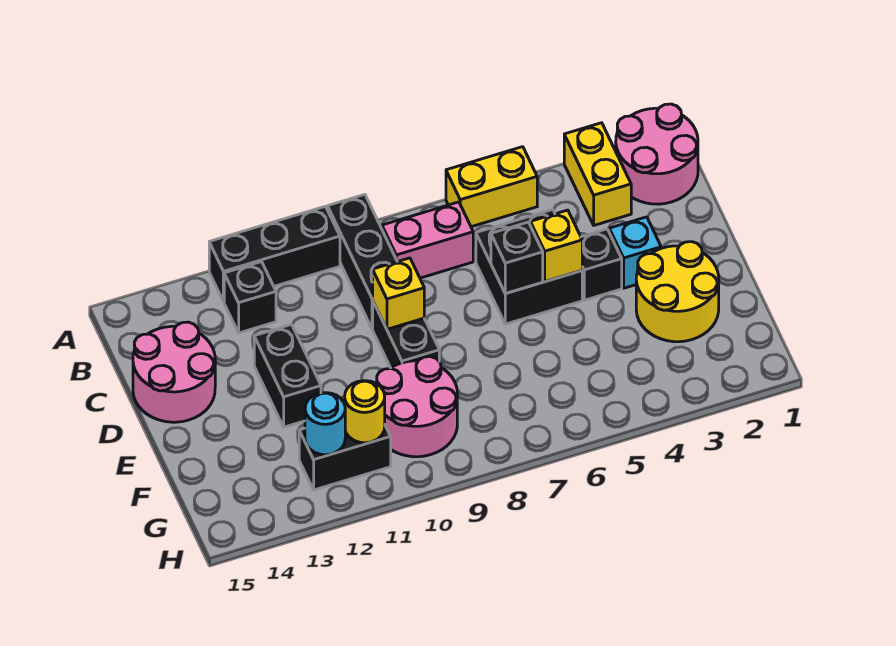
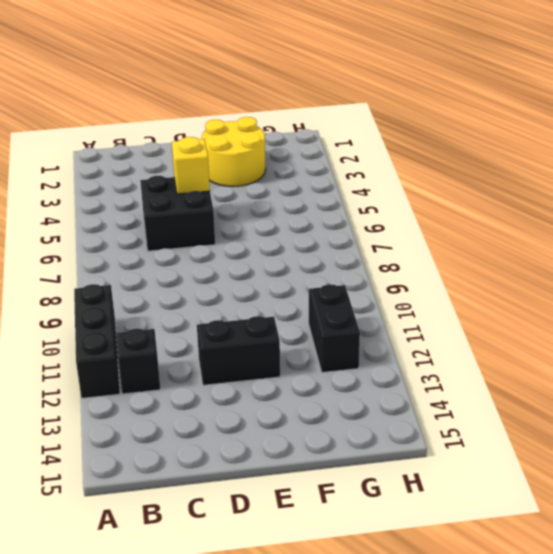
none -> pink round brick A1:B2 level 1
none -> yellow brick A3:B3 level 1
none -> yellow brick A5:A6 level 1

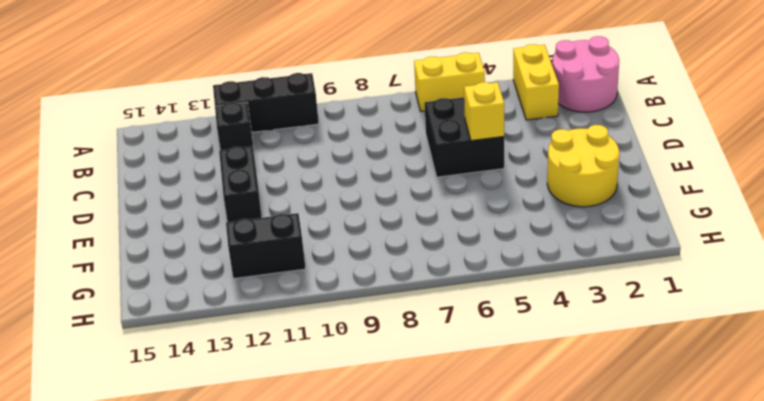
none -> black brick A9:C9 level 1
none -> pink brick B7:B8 level 1
none -> pink round brick C14:D15 level 1

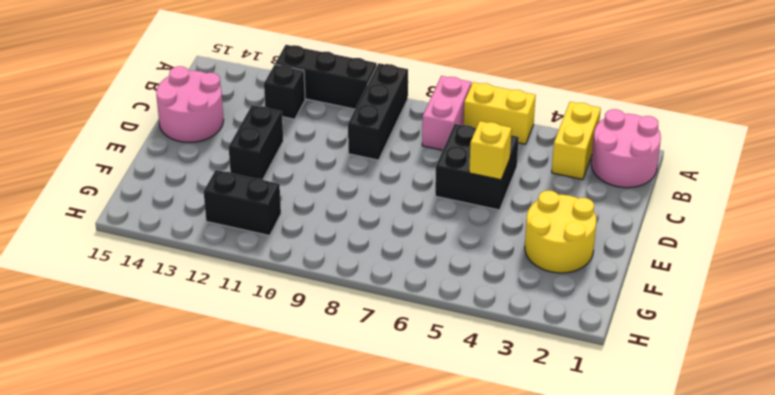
pink brick A7:B7 level 1 -> pink brick B7:B8 level 1
none -> cyan brick D3 level 1
none -> black brick D4 level 1
none -> black brick D9:E9 level 1

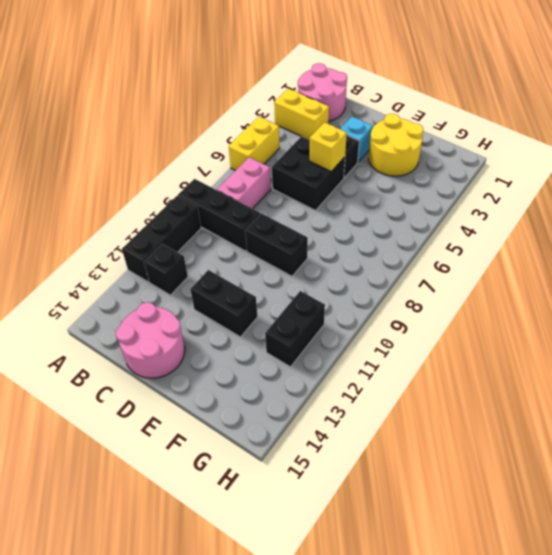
none -> pink round brick F9:G10 level 1
none -> black brick D6 level 2
none -> yellow brick D9 level 2

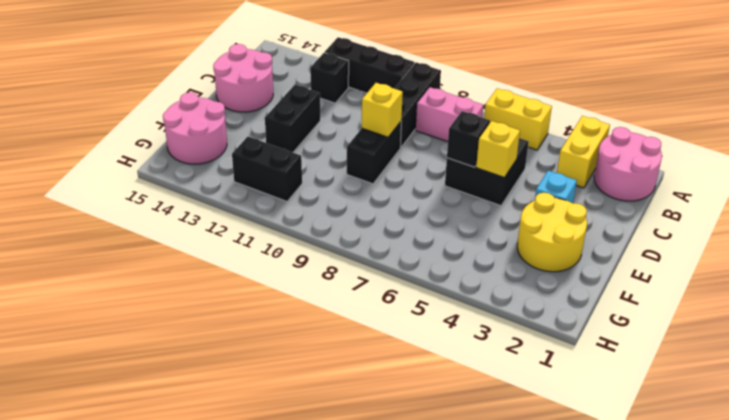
pink round brick F14:G15 level 1 -> pink round brick F9:G10 level 1
none -> black brick D4 level 1
none -> yellow round brick G11 level 2
none -> cyan round brick G12 level 2

